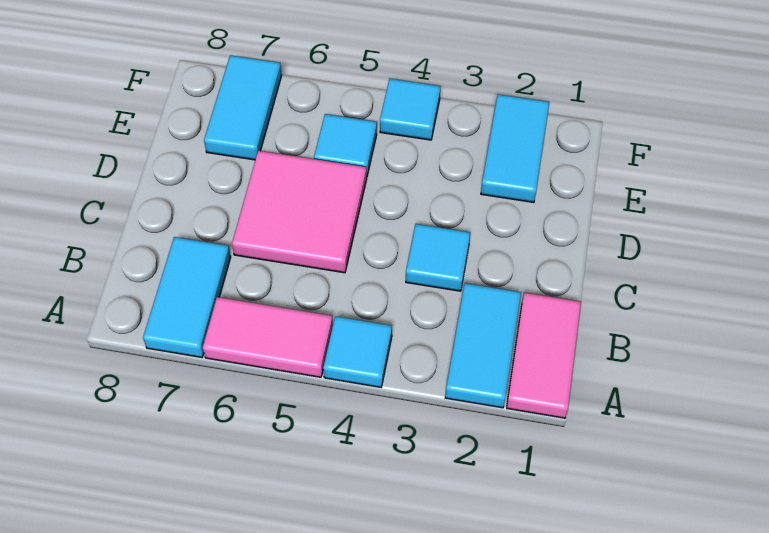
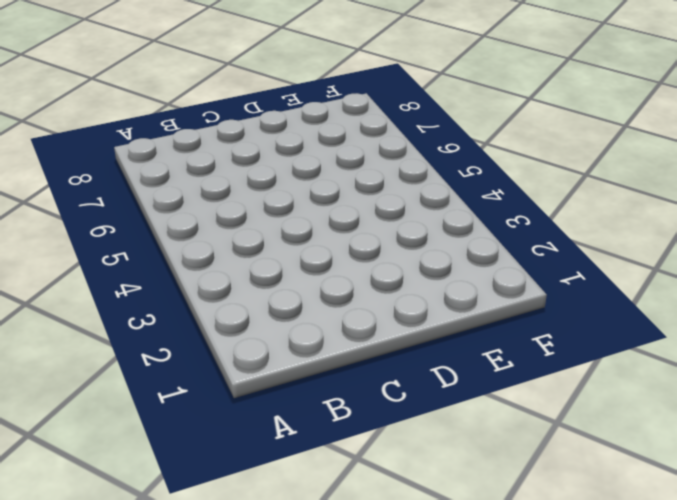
none -> pink tile A1:B1 level 1
none -> cyan tile A2:B2 level 1

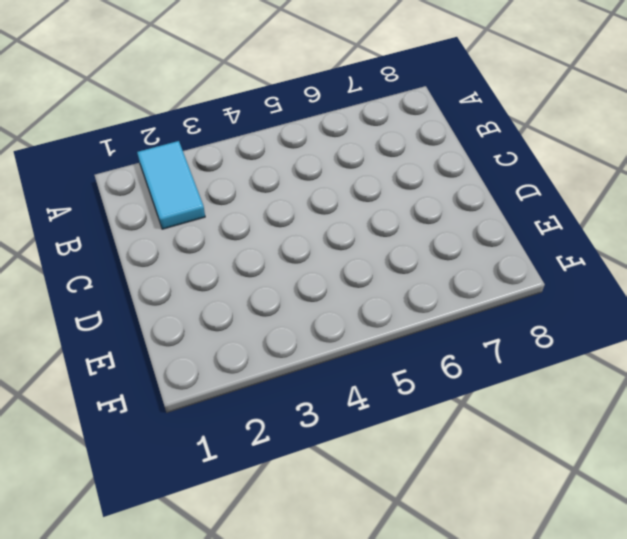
none -> pink tile A1:B1 level 1
none -> cyan tile A4 level 1

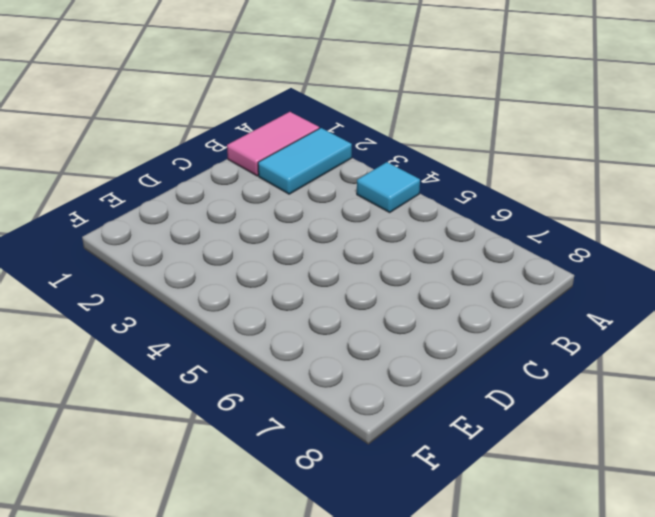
none -> pink tile A5:A6 level 1
none -> cyan tile A7:B7 level 1

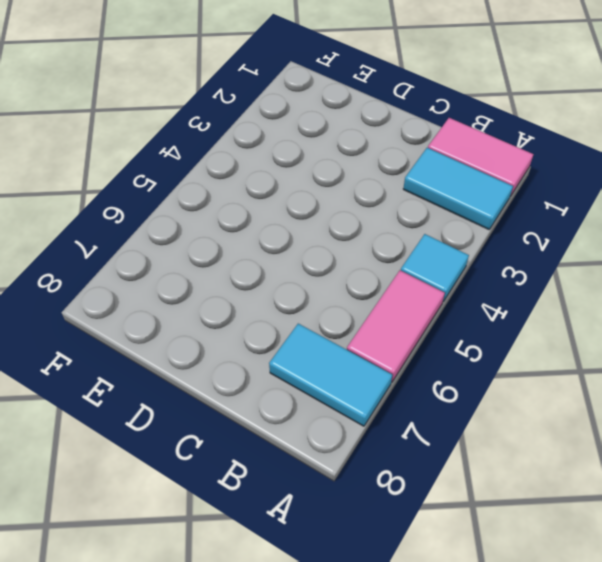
none -> cyan tile C3 level 1
none -> pink tile C5:D6 level 1

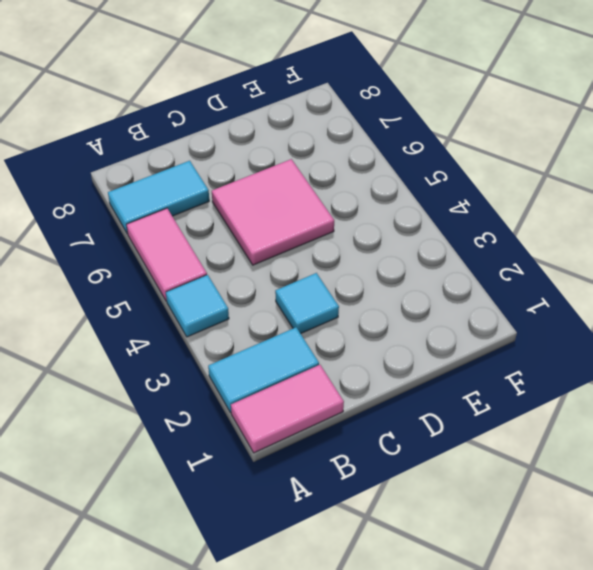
none -> cyan tile E2:F2 level 1
none -> cyan tile E5 level 1

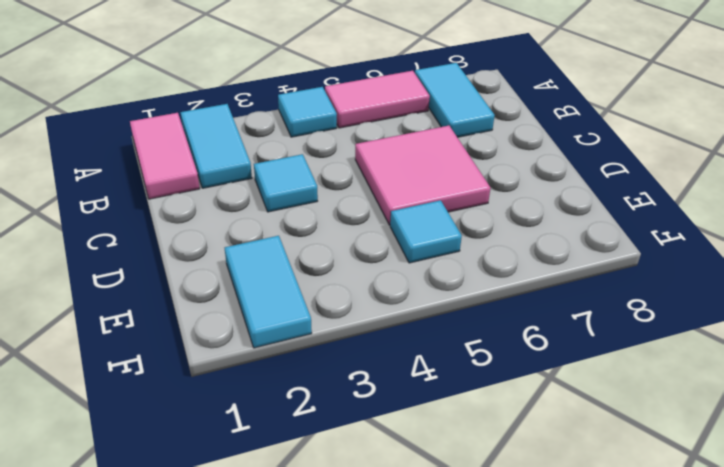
none -> cyan tile E7:F7 level 1
none -> cyan tile F4 level 1

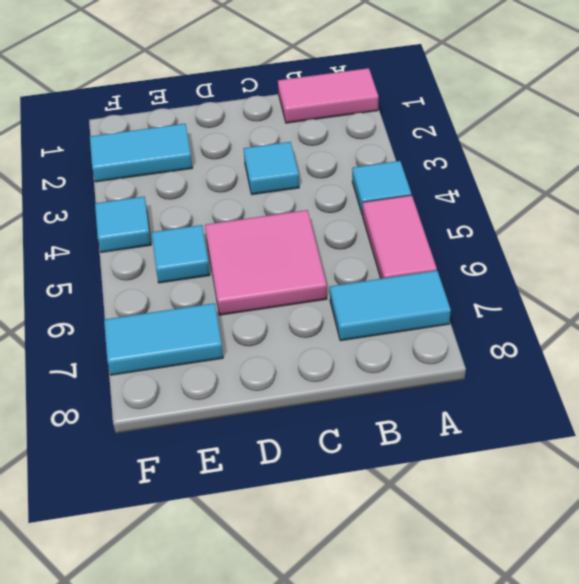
none -> cyan tile A2:B2 level 1

